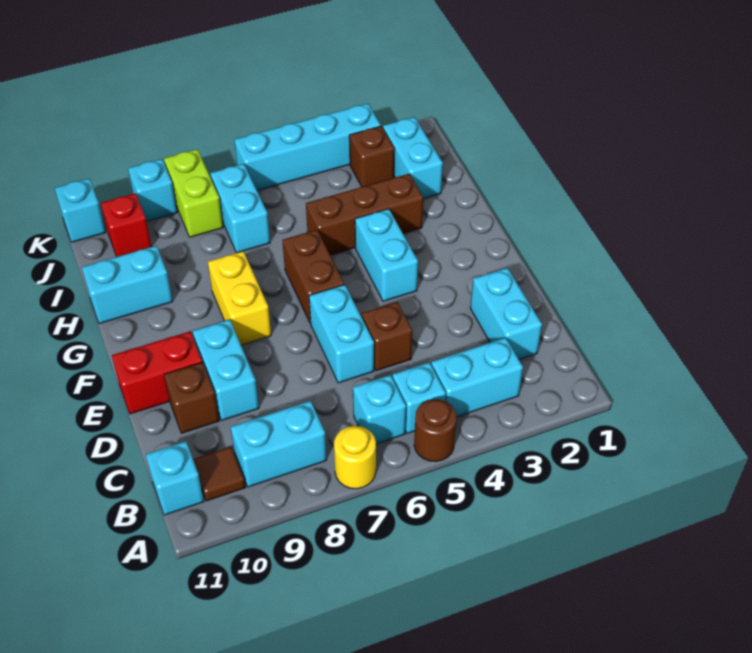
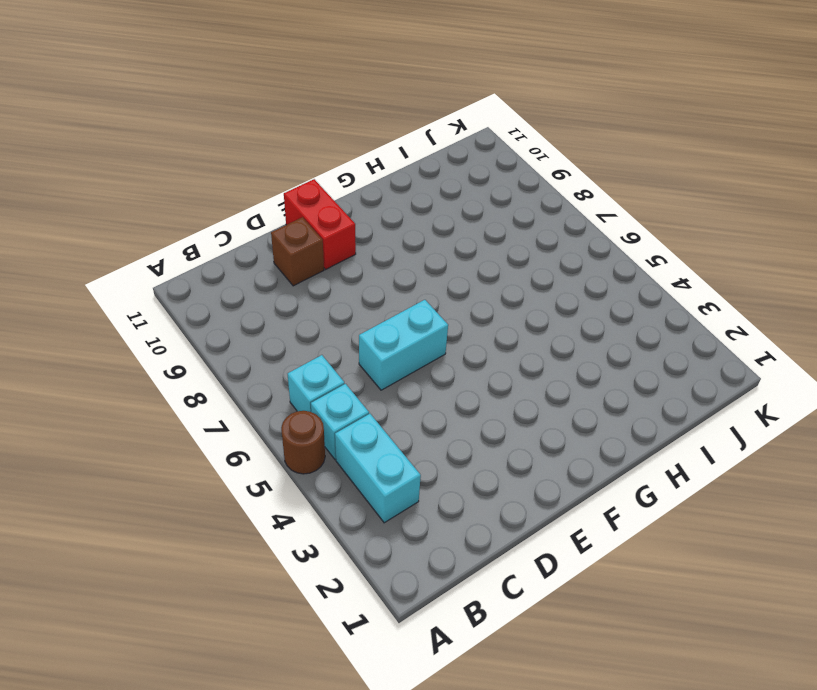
none -> yellow round brick A7 level 1
none -> cyan brick B8:B9 level 1
none -> brown tile B10 level 1

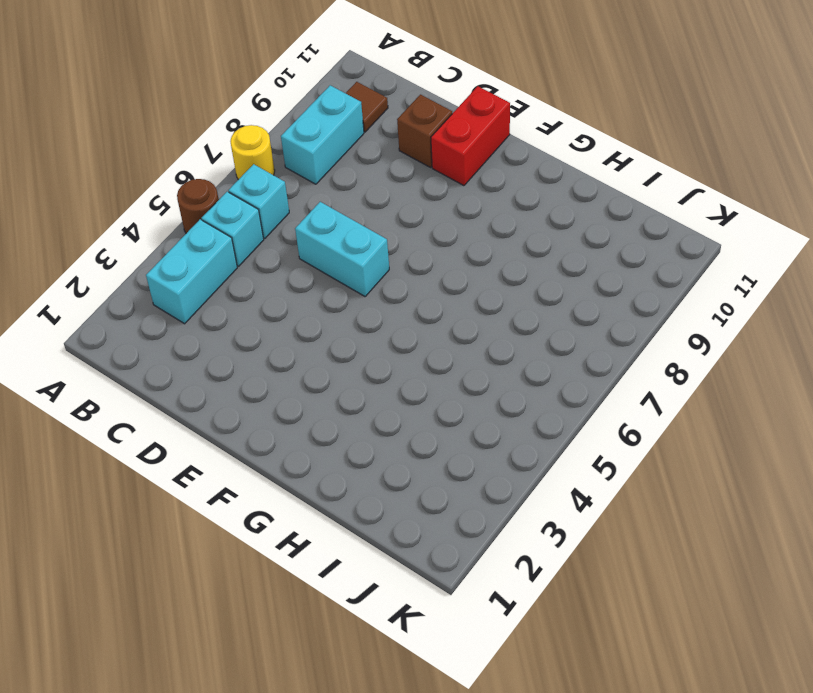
none -> cyan brick B11 level 1
none -> cyan brick C2:D2 level 1
none -> brown brick D5 level 1

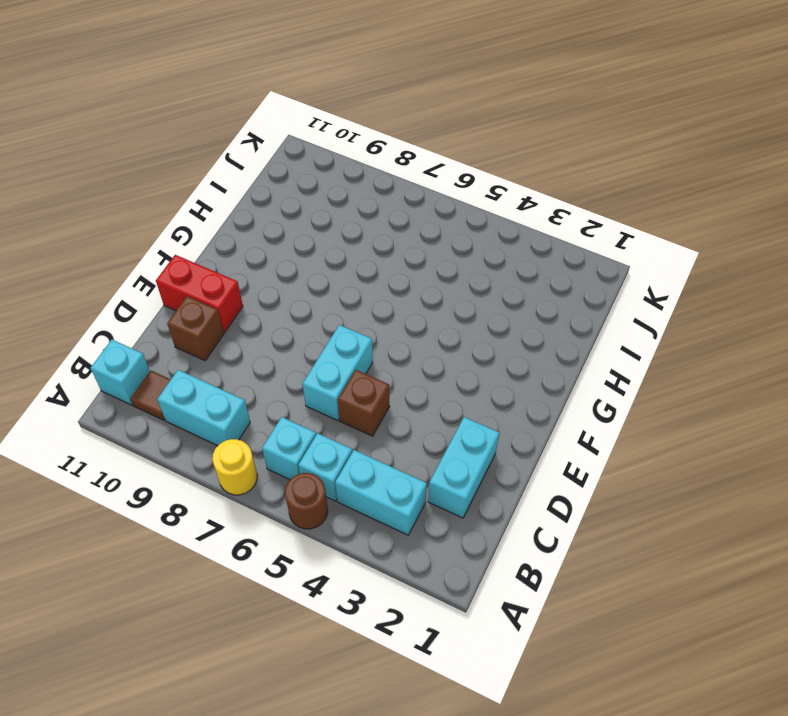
none -> cyan brick D9:E9 level 1
none -> cyan brick F4:G4 level 1
none -> brown brick F6:G6 level 1

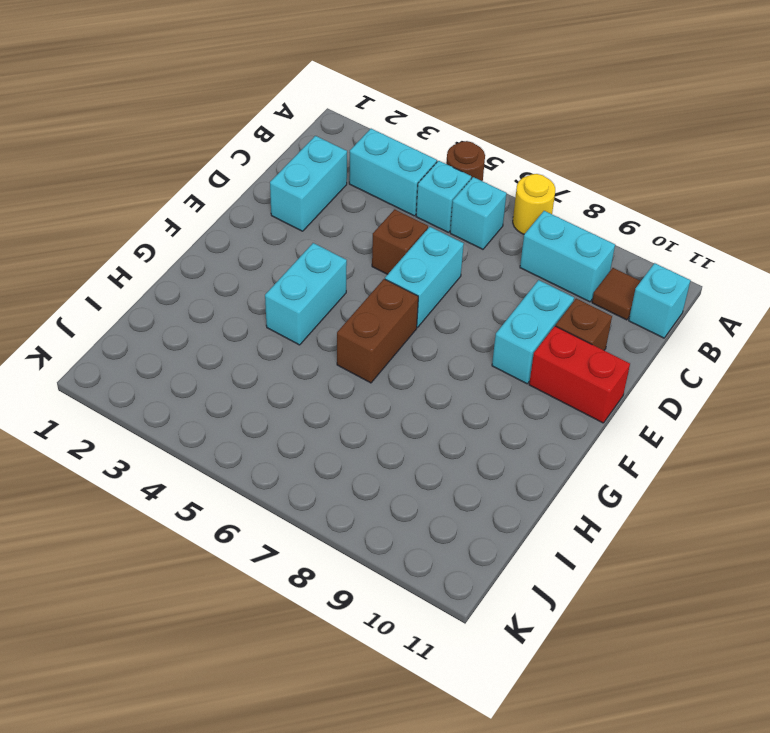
none -> yellow brick F8:G8 level 1
none -> brown brick H3:H5 level 1
none -> cyan brick H10:H11 level 1

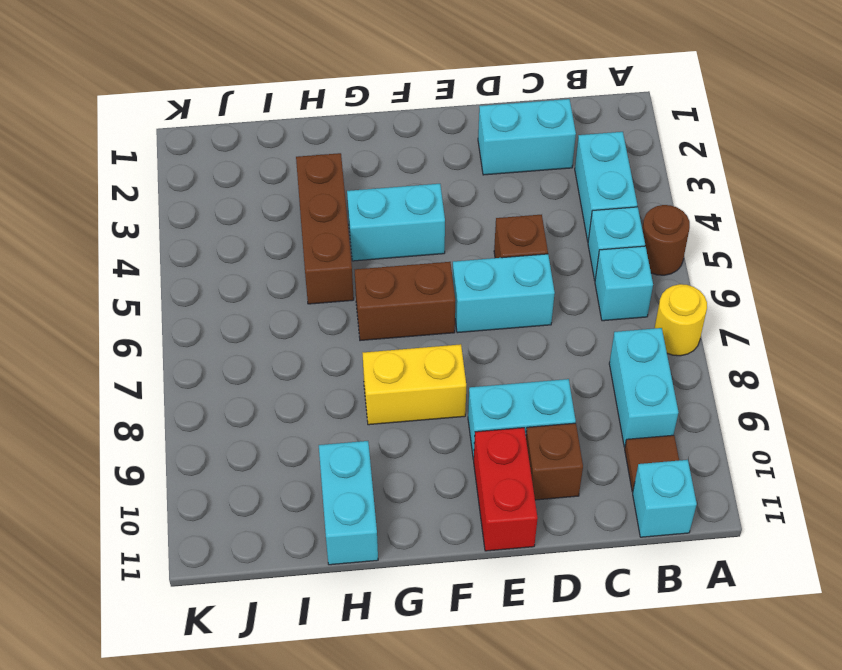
none -> cyan brick I2:J2 level 1
none -> cyan brick I7:J7 level 1
none -> brown brick J3 level 1

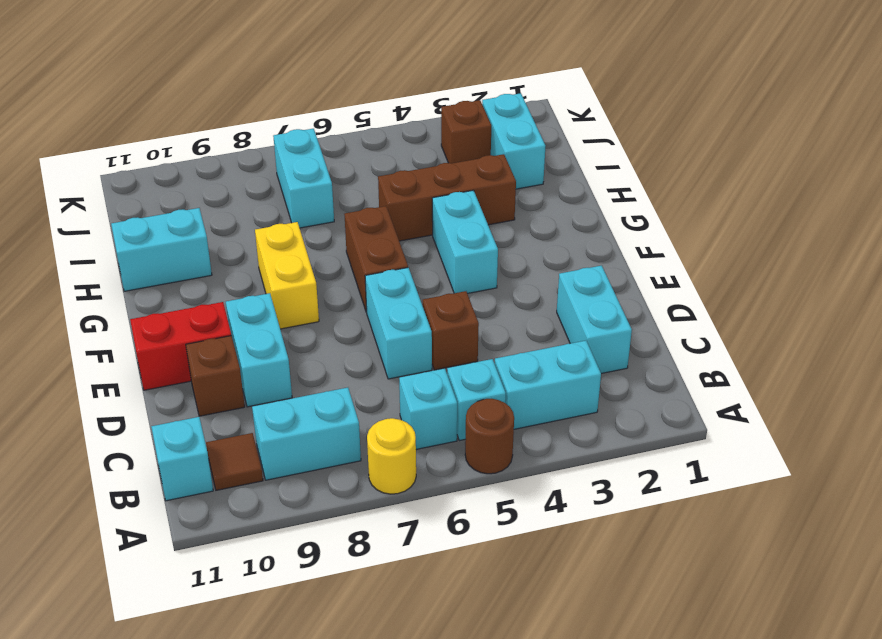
none -> lime brick J8:K8 level 1
none -> red brick J10 level 1
none -> cyan brick K3:K6 level 1

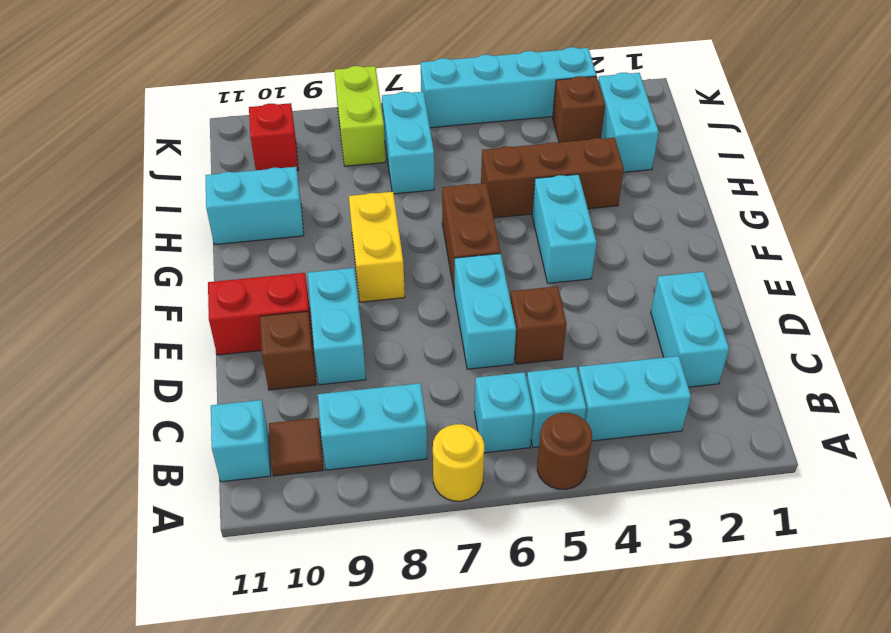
none -> cyan brick K9 level 1
none -> cyan brick K11 level 1

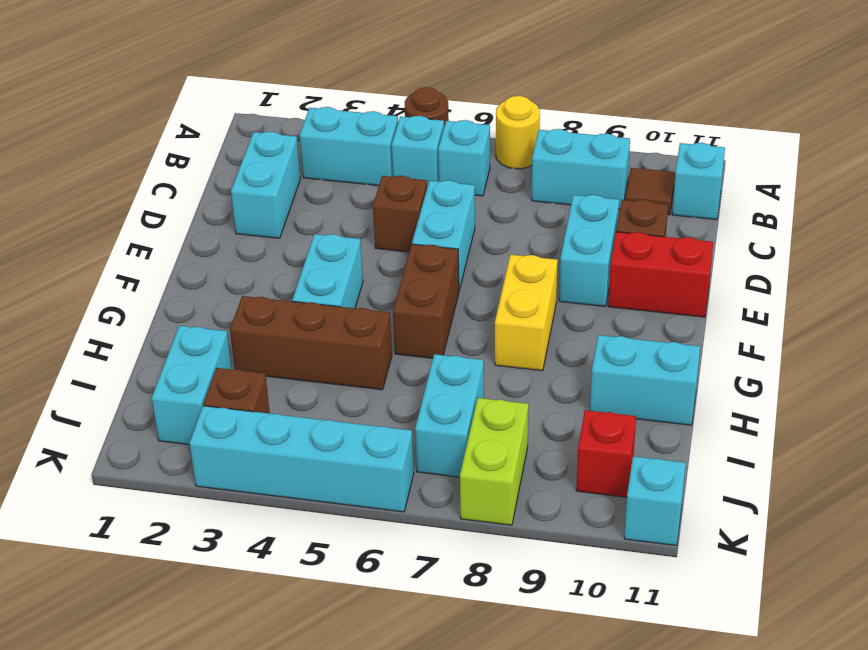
none -> cyan brick K9 level 1

